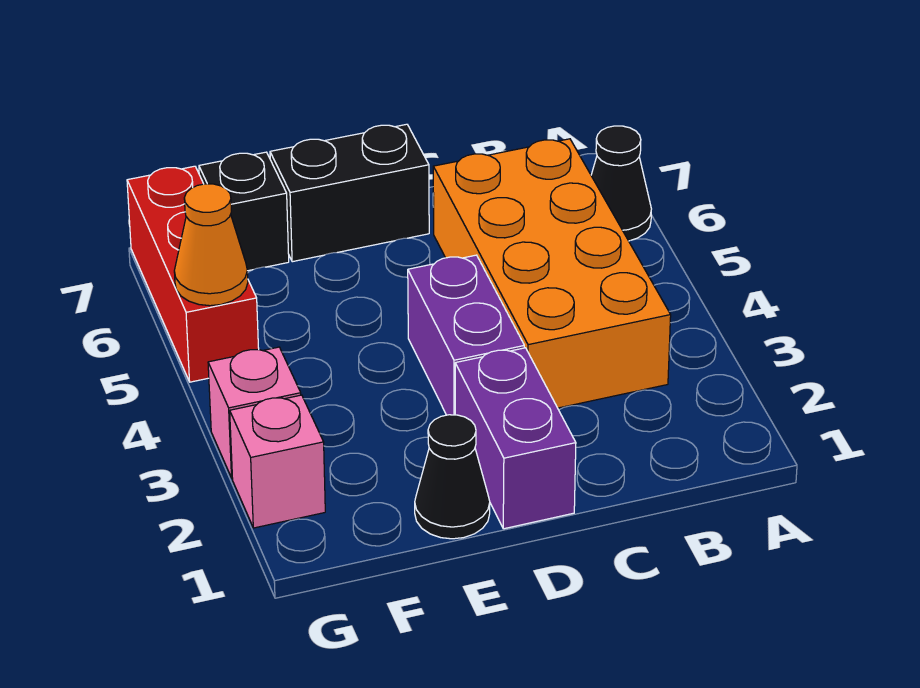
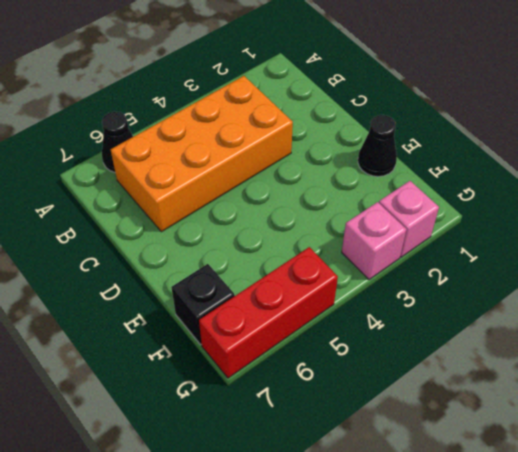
none -> purple brick D1:D2 level 1
none -> purple brick D3:D4 level 1

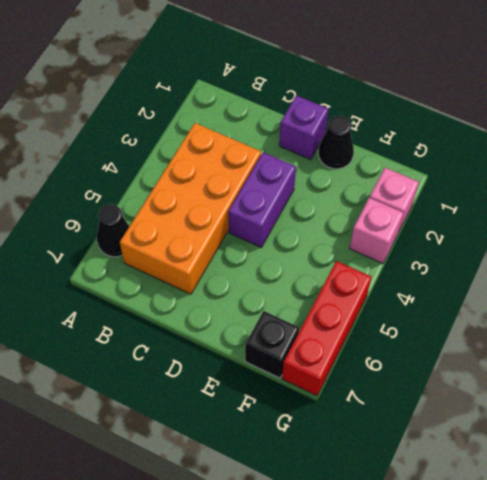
purple brick D1 level 1 -> purple brick D1:D2 level 1
none -> black brick D7:E7 level 1
none -> orange cone G5 level 2

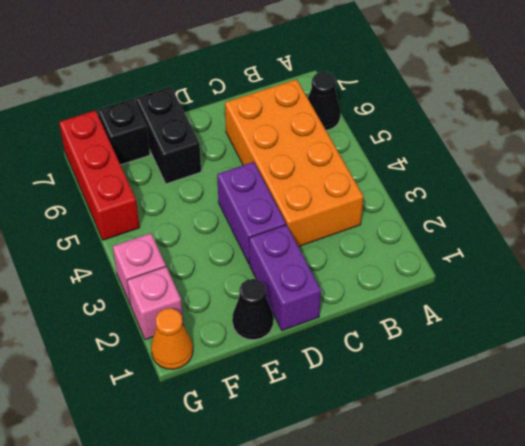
black brick E6:E7 level 1 -> black brick D7:E7 level 1
orange cone G1 level 1 -> orange cone G5 level 2

